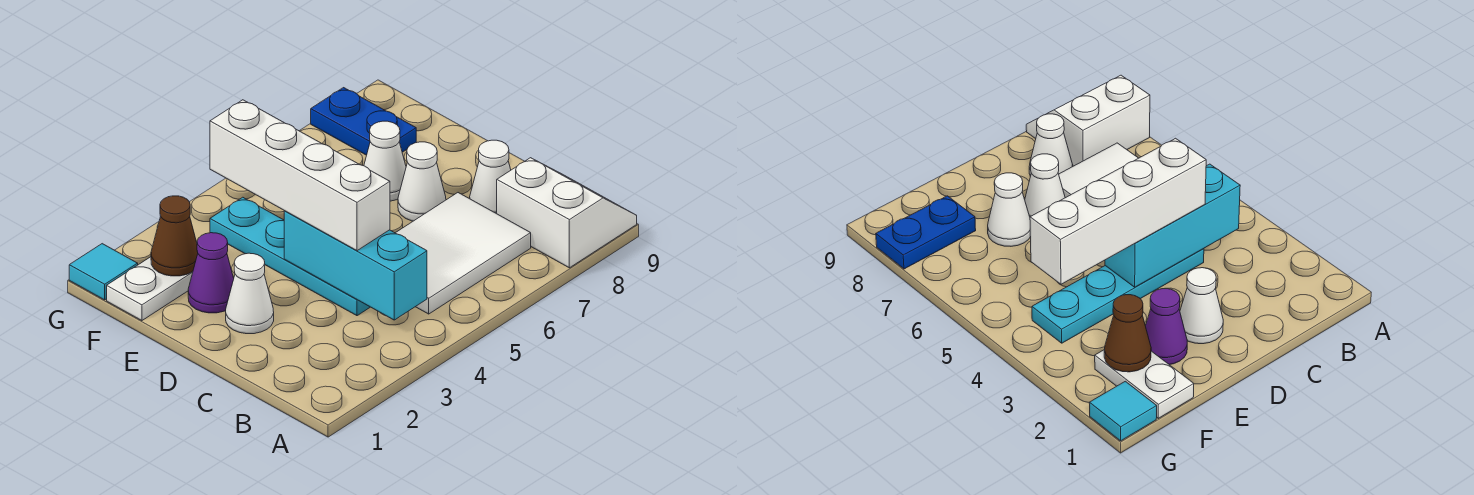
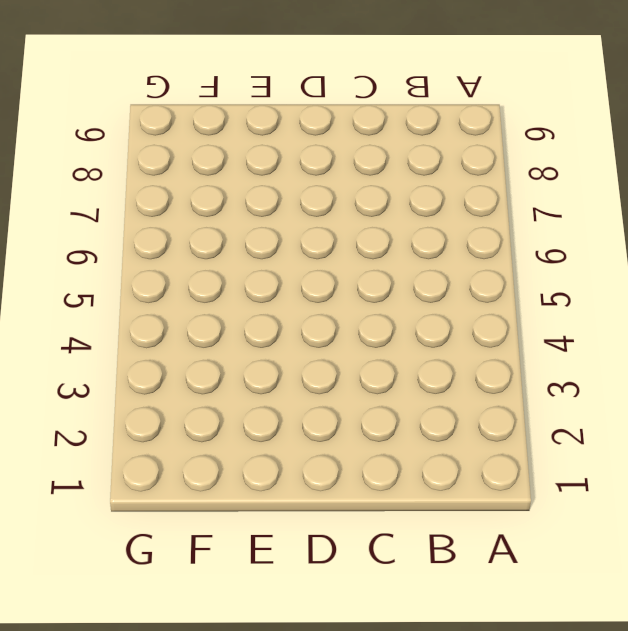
none -> white slope A8:B9 level 1 top 8
none -> white tile B5:C7 level 1
none -> cyan plate C4:F4 level 1

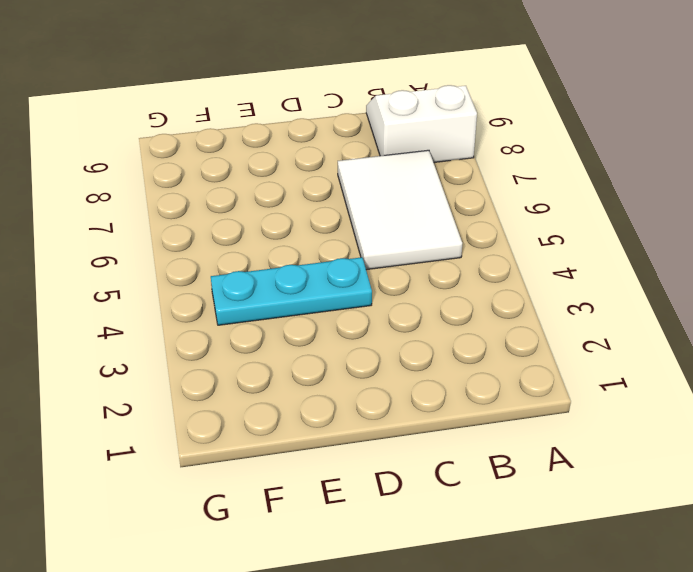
cyan plate D4:F4 level 1 -> cyan plate C4:F4 level 1
none -> white cone C8 level 1
none -> white cone D2 level 1
none -> white cone D7 level 1

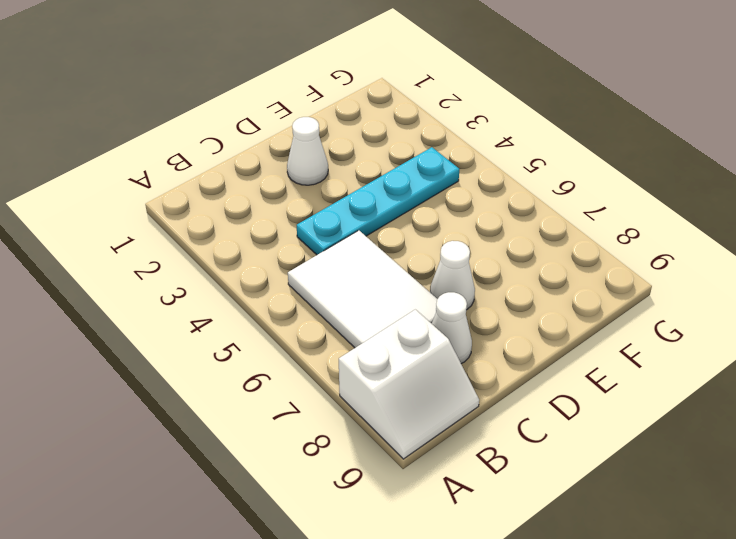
none -> purple cone E2 level 1
none -> white cone E7 level 1
none -> white plate F1:F2 level 1

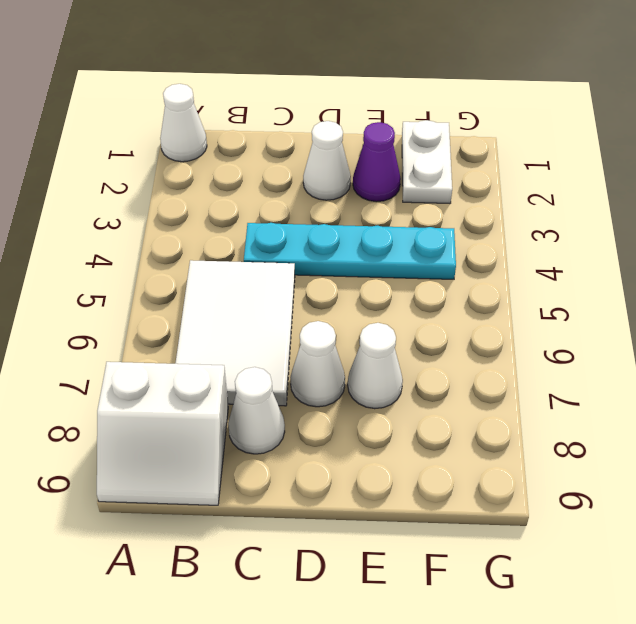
white cone A1 level 1 -> none
none -> blue plate F8:G8 level 1
none -> cyan tile G1 level 1
none -> cyan brick B4:D4 level 2

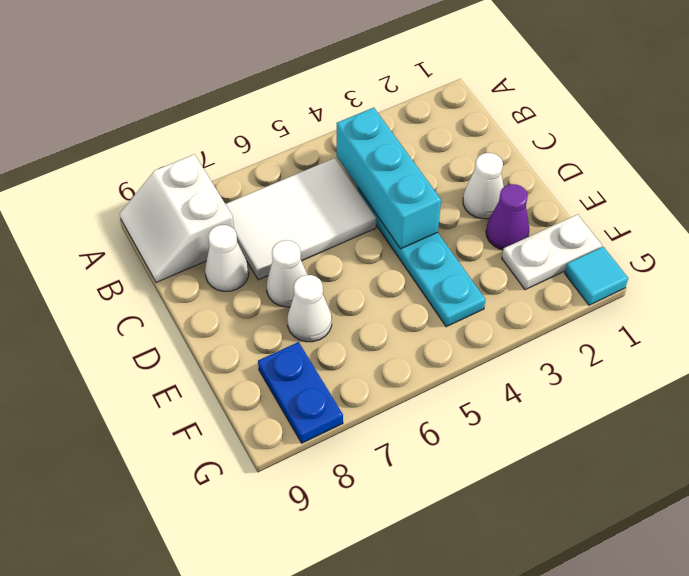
none -> brown cone F2 level 2
none -> white brick C4:F4 level 3

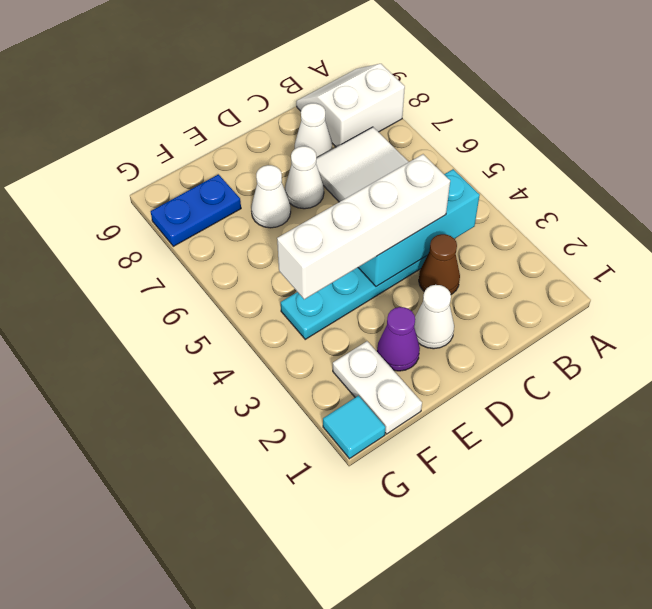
brown cone C3 level 1 -> brown cone F2 level 2

